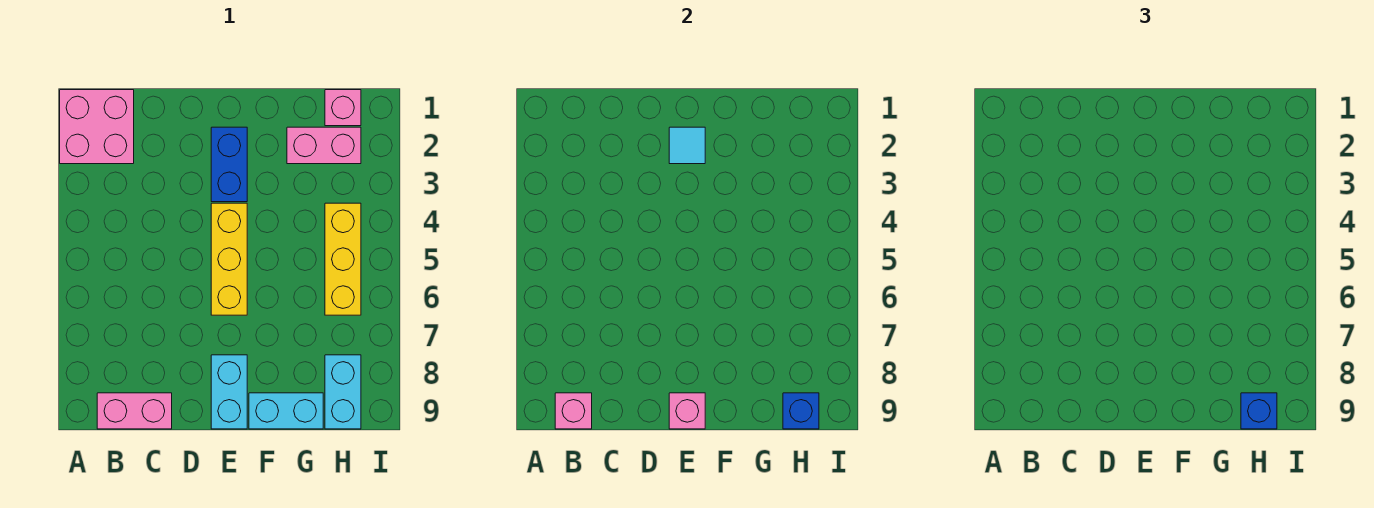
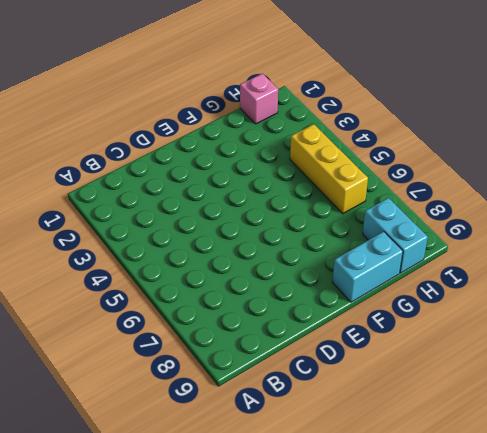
none -> pink brick A1:B2 level 1
none -> pink brick B9:C9 level 1
none -> blue brick E2:E3 level 1

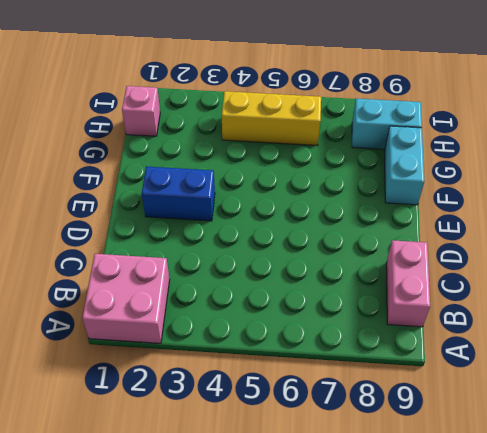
none -> yellow brick E4:E6 level 1
none -> cyan brick E8:E9 level 1
none -> pink brick G2:H2 level 1

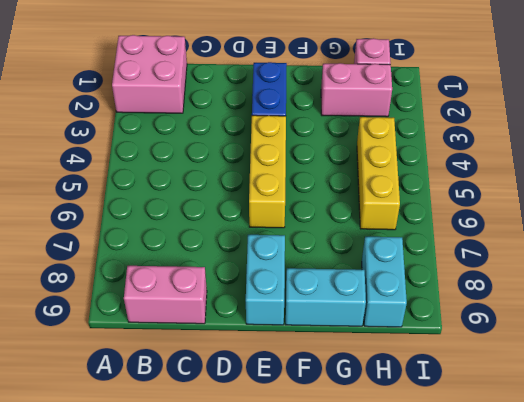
none -> pink brick B9 level 2
none -> cyan tile E2 level 2
none -> pink brick E9 level 2

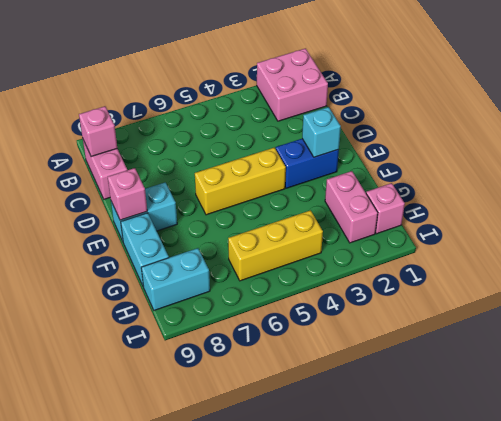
cyan brick E2 level 2 -> cyan tile E2 level 2
none -> blue brick H9 level 2
none -> blue brick H9 level 3

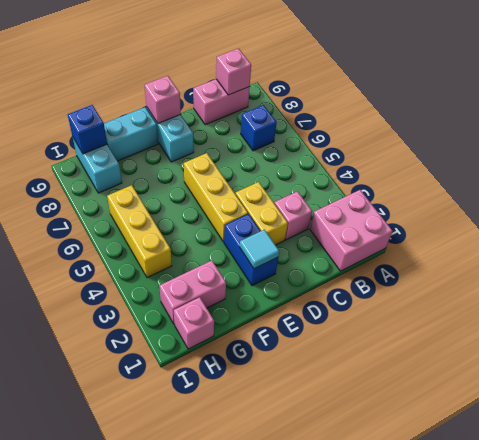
blue brick B7 level 1 -> blue brick H9 level 3
pink brick C3 level 1 -> none
yellow brick D3:D4 level 1 -> none

